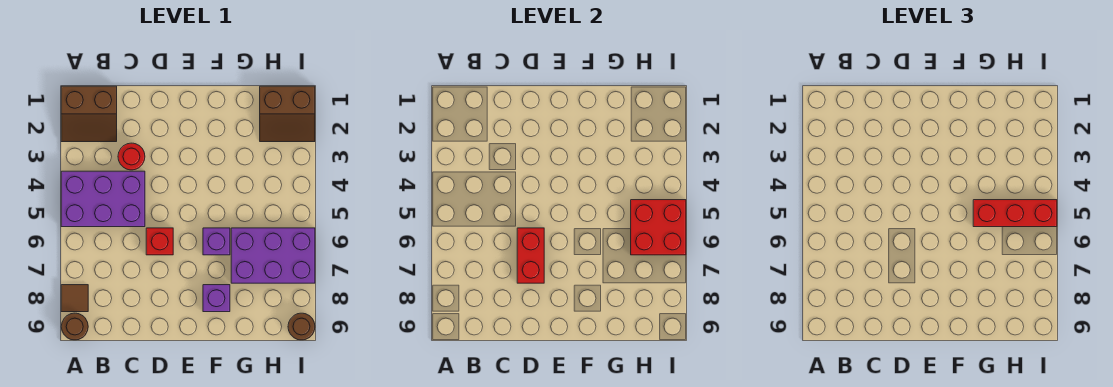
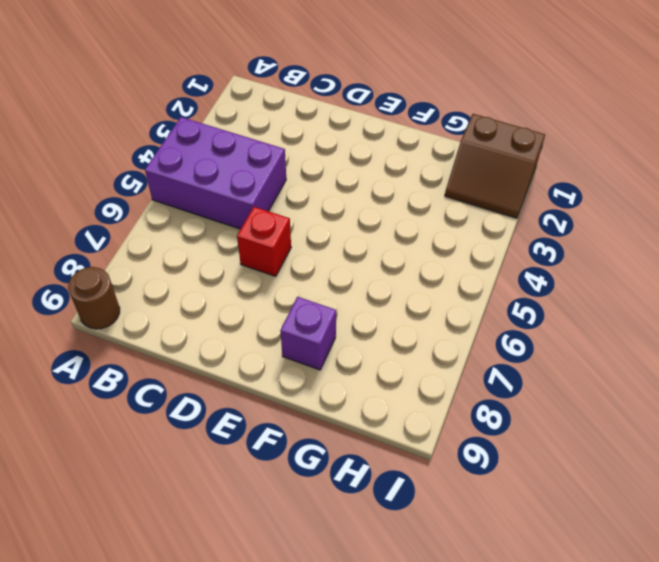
none -> brown slope A1:B2 level 1 top 1
none -> brown tile A8 level 1
none -> red round brick C3 level 1

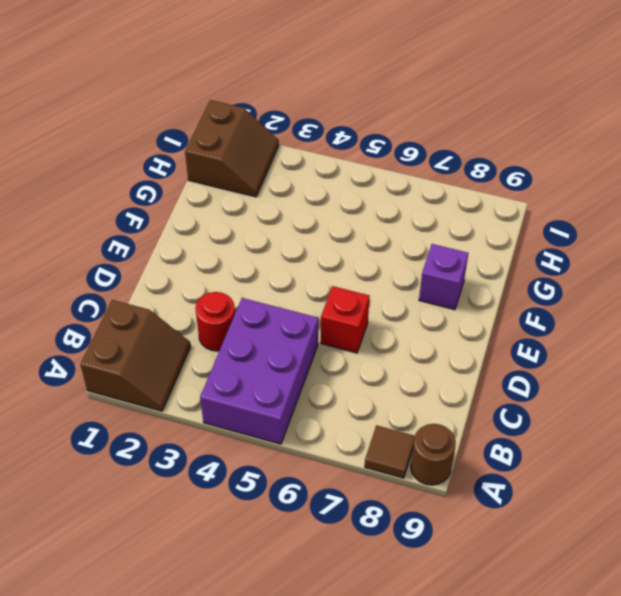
none -> purple brick F6 level 1
none -> purple brick G6:I7 level 1
none -> brown round brick I9 level 1

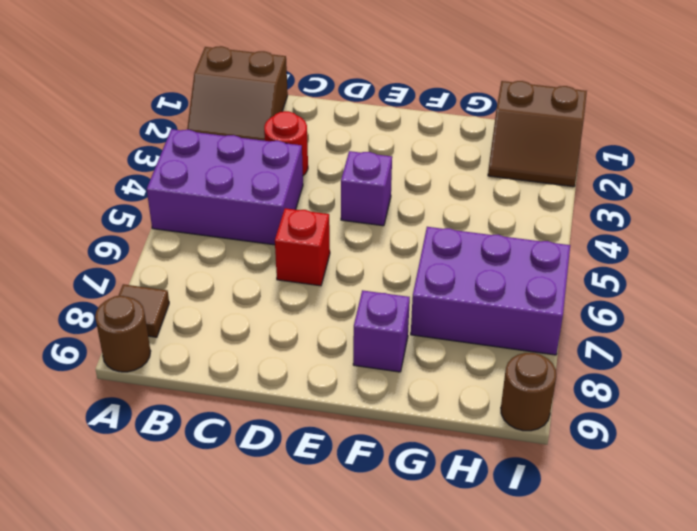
purple brick E4 level 1 -> purple brick F6 level 1
none -> red brick D6:D7 level 2
none -> red brick H5:I6 level 2
none -> red brick G5:I5 level 3

